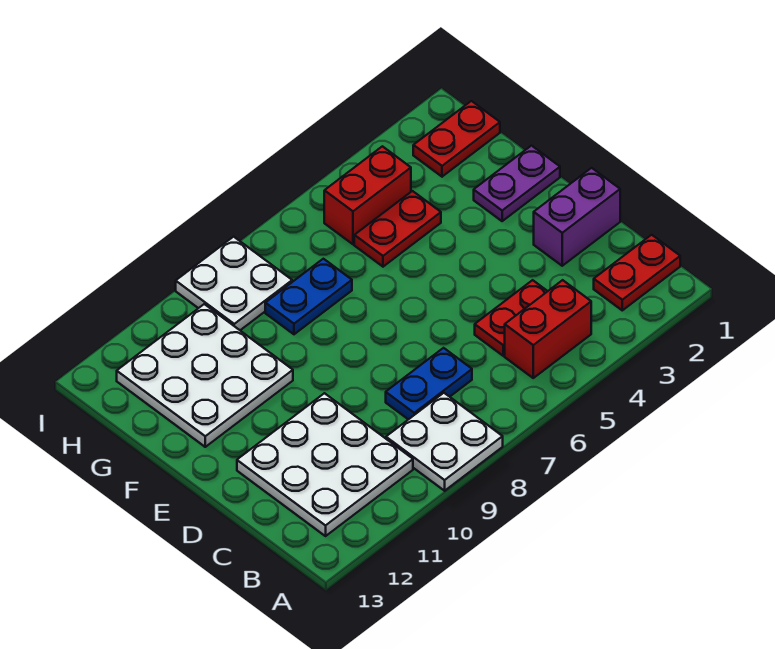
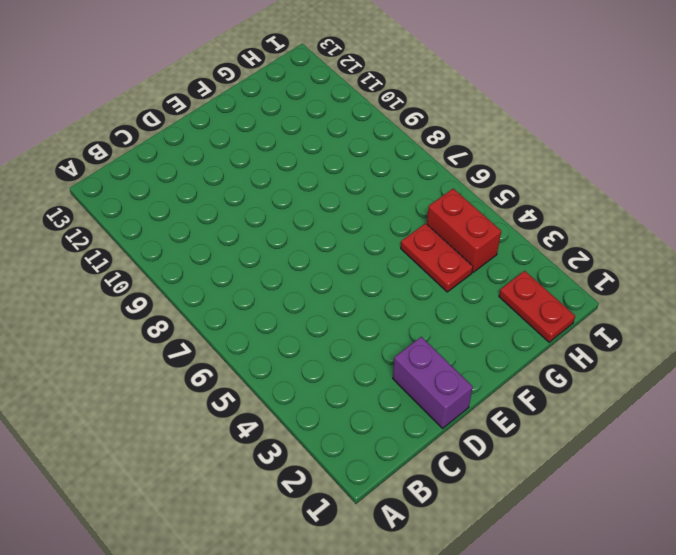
none -> white plate A8:B9 level 1
none -> red plate B1:B2 level 1
none -> red brick B4:B5 level 1

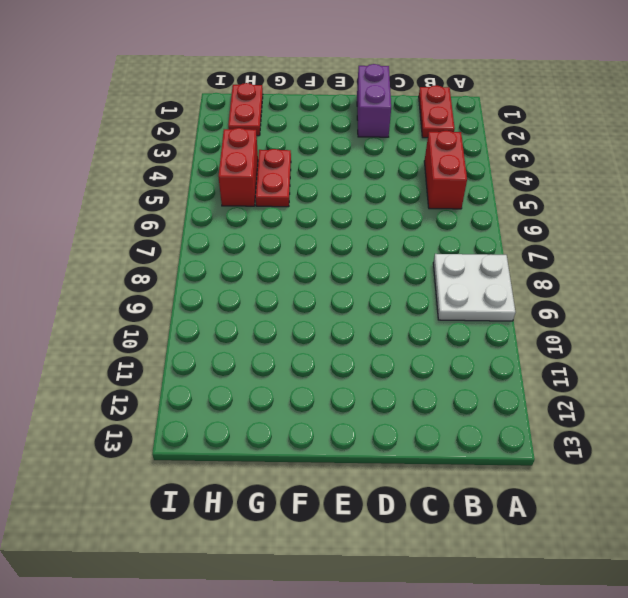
none -> white plate B10:D12 level 1
none -> red plate C4:C5 level 1
none -> blue plate C7:C8 level 1

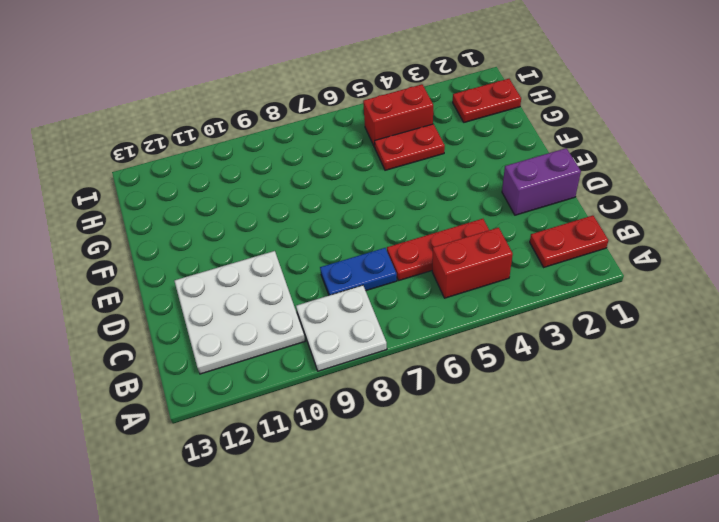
red plate C4:C6 level 1 -> red plate C4:C5 level 1
none -> purple plate F1:F2 level 1
none -> white plate F10:H12 level 1
none -> blue plate G7:G8 level 1

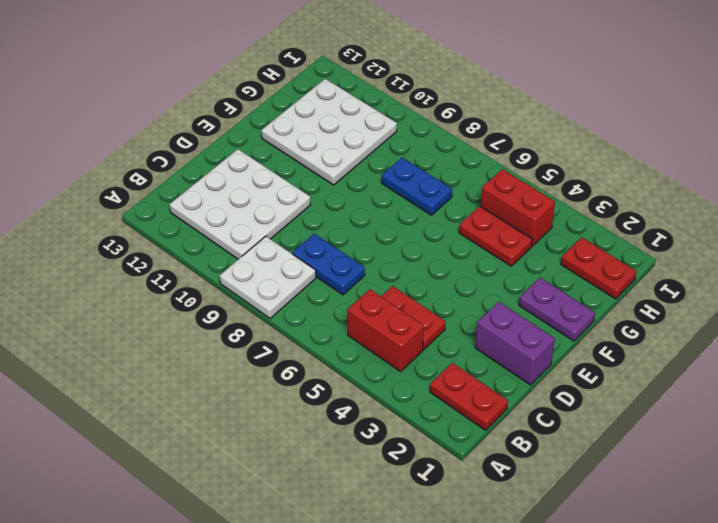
none -> white plate H8:I9 level 1

